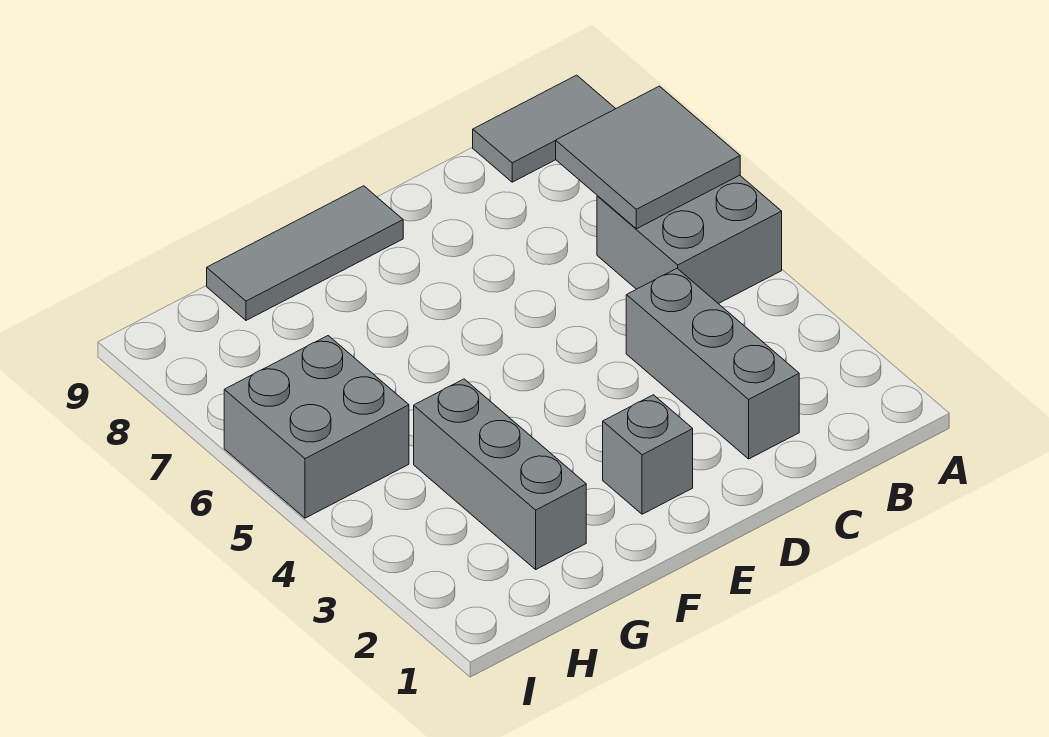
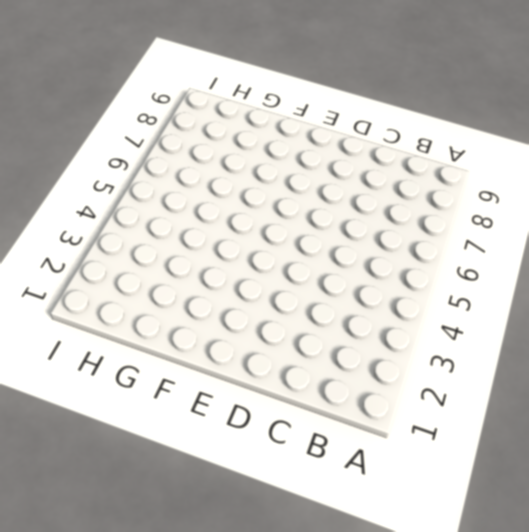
none -> grey brick A5:B6 level 1
none -> grey tile A9:B9 level 1

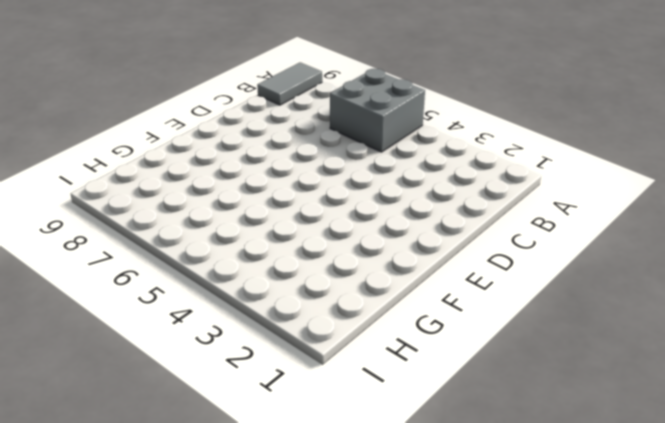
none -> grey brick C2:C4 level 1
none -> grey brick E2 level 1

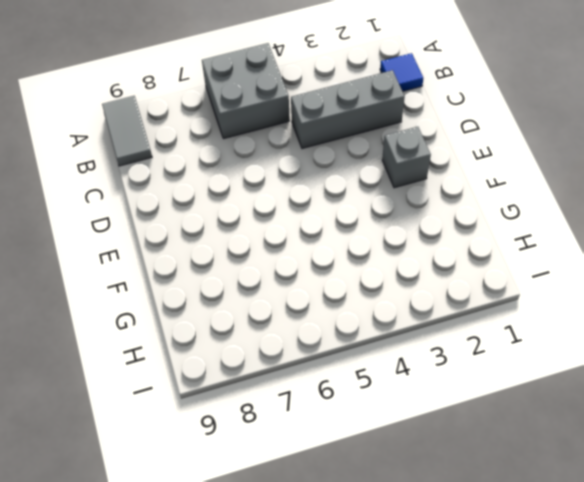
blue tile B1 level 1 -> none
none -> grey tile E9:G9 level 1
none -> grey brick G2:G4 level 1

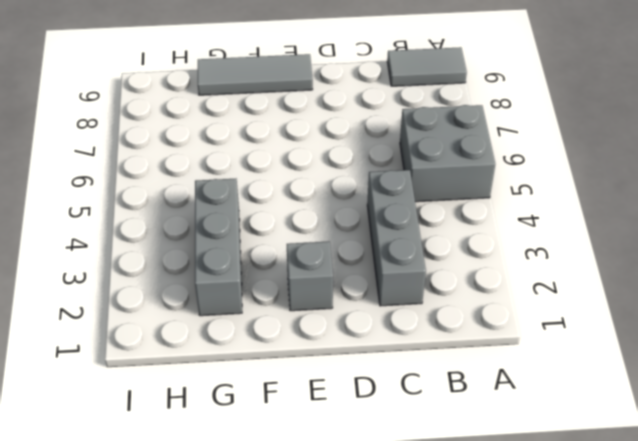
none -> grey brick H5:I6 level 1
none -> grey tile A6:B7 level 2

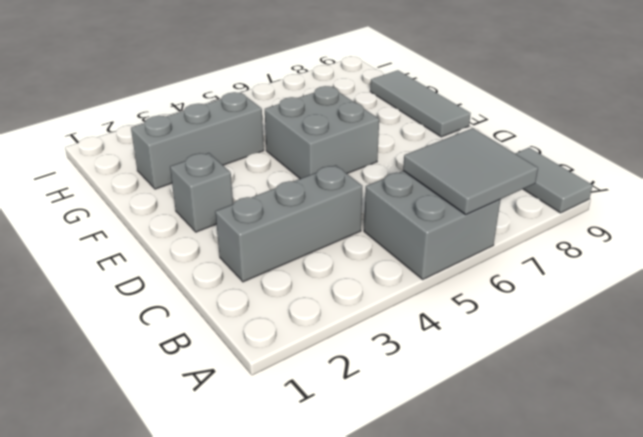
grey brick E5:F6 level 1 -> grey brick H5:I6 level 1

